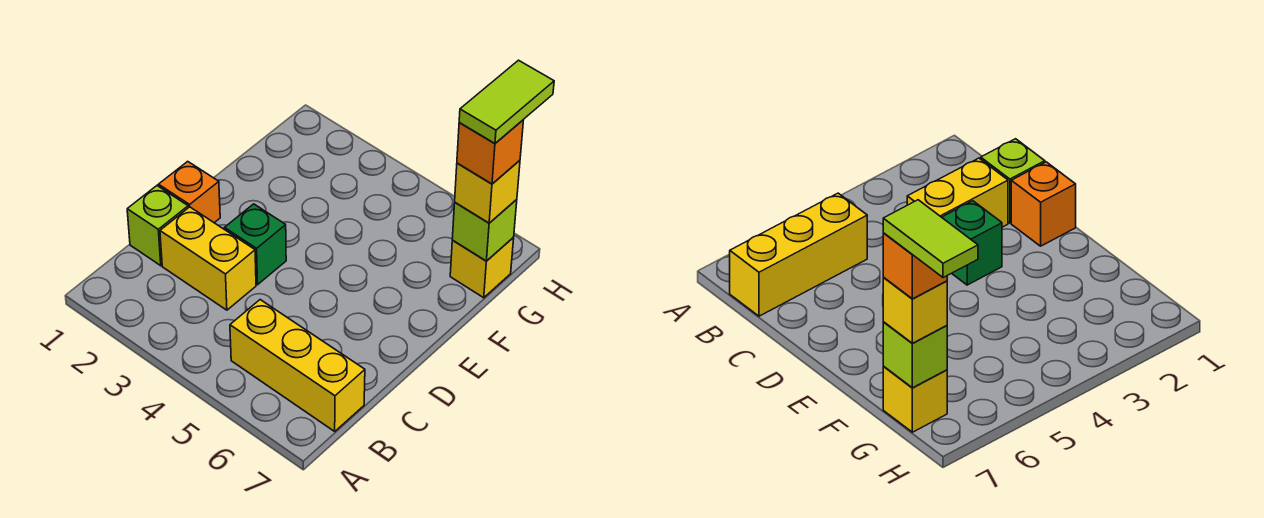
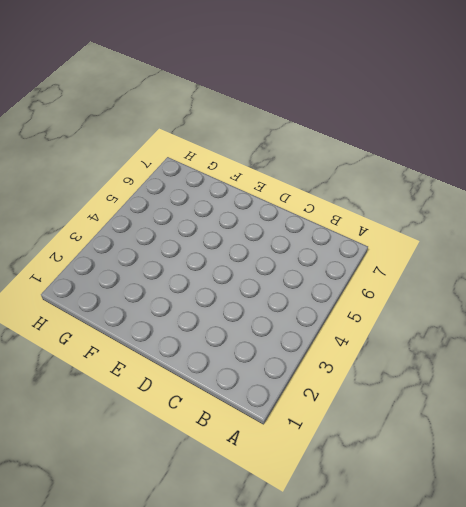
none -> yellow brick B5:B7 level 1
none -> lime brick C1 level 1

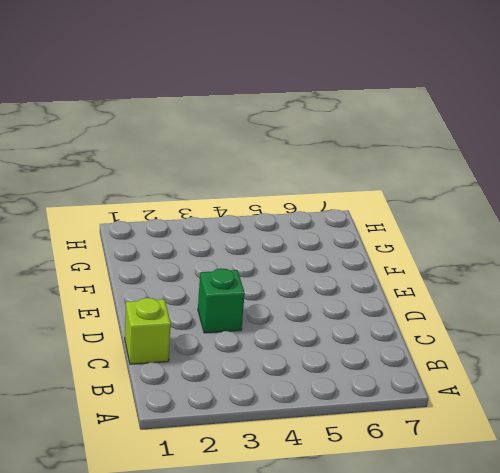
none -> yellow brick B5:B7 level 1
none -> yellow brick C2:C3 level 1

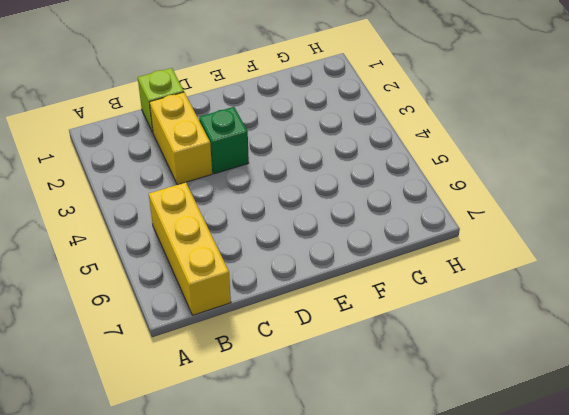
none -> orange brick D1 level 1
none -> yellow brick G7 level 1

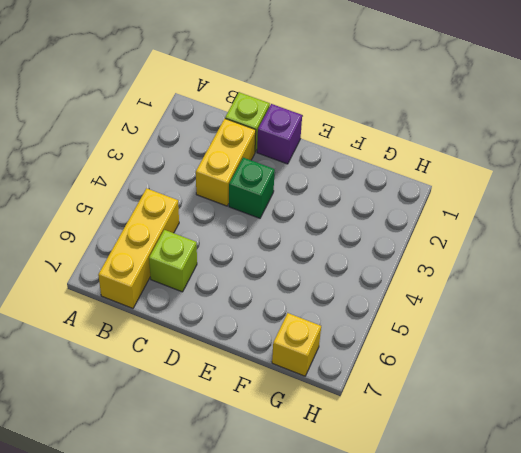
lime brick C6 level 1 -> lime brick G7 level 2
purple brick D1 level 1 -> orange brick D1 level 1
none -> yellow brick G7 level 3
none -> orange brick G7 level 4

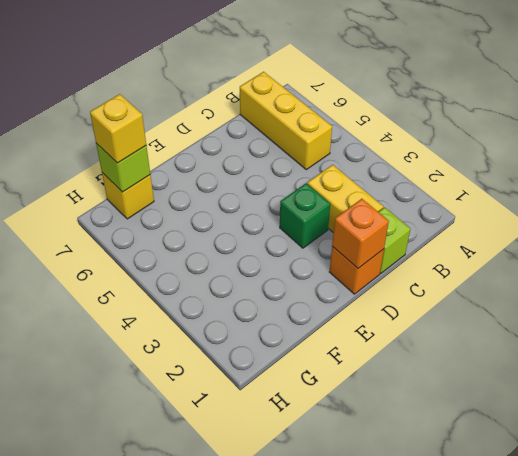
orange brick D1 level 2 -> orange brick G7 level 4
none -> lime tile G7:H7 level 5

